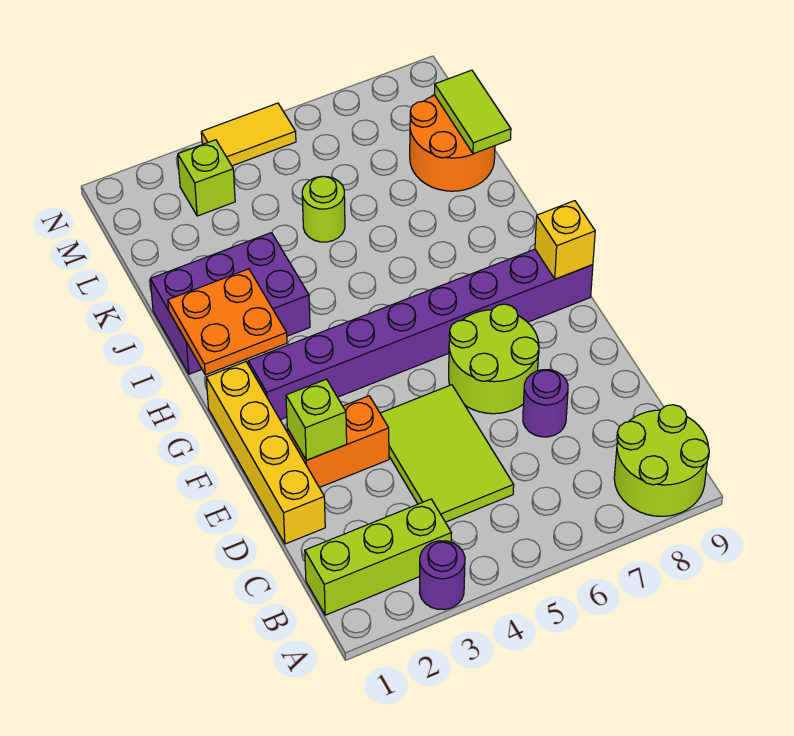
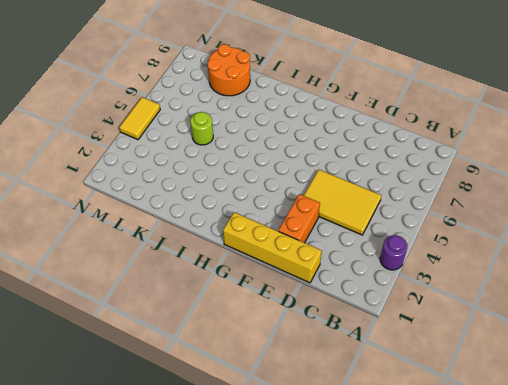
yellow tile C4:E5 level 1 -> lime tile C4:E5 level 1
none -> lime round brick A8:B9 level 1
none -> lime brick B1:B3 level 1
none -> purple round brick D7 level 1

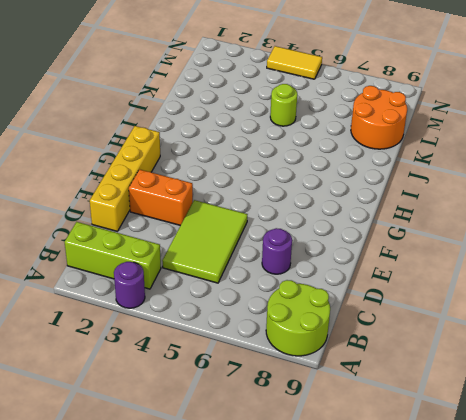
none -> lime round brick E6:F7 level 1
none -> purple brick G2:G9 level 1
none -> purple brick I1:J3 level 1

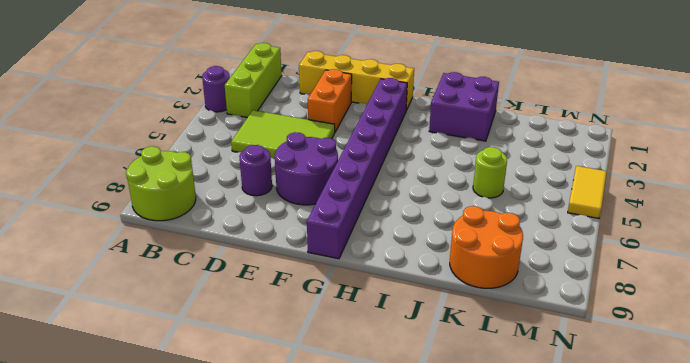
purple round brick E6:F7 level 1 -> lime round brick E6:F7 level 1
purple brick I1:J2 level 1 -> purple brick I1:J3 level 1
none -> lime brick M3 level 1
none -> lime brick E2 level 2
none -> yellow brick G9 level 2

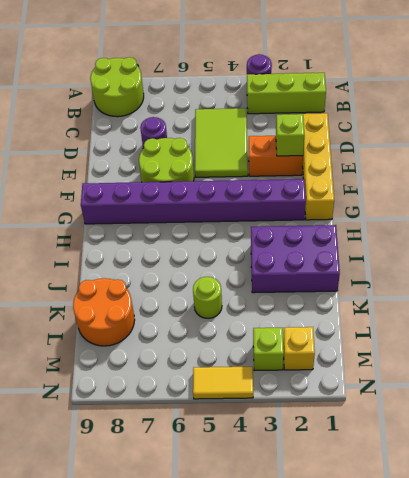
yellow brick M2 level 1 -> yellow brick G9 level 2
none -> orange plate H1:I2 level 2
none -> lime tile K9:L9 level 2

